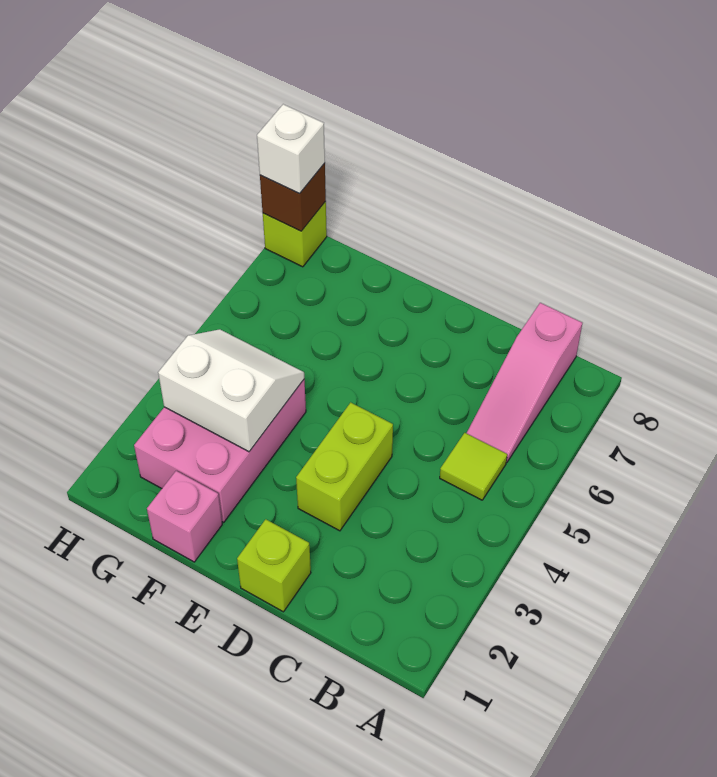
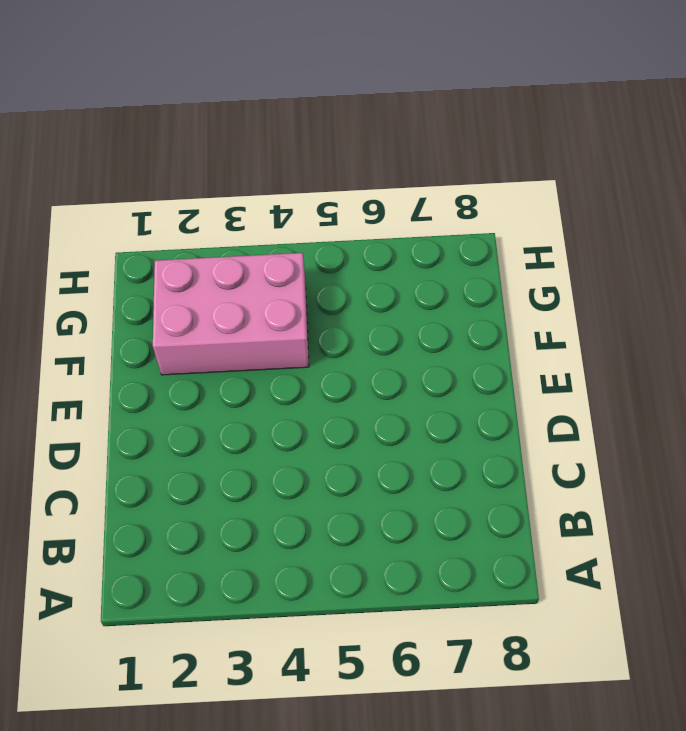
none -> lime tile B5 level 1
none -> pink slope B6:B8 level 1 top 8

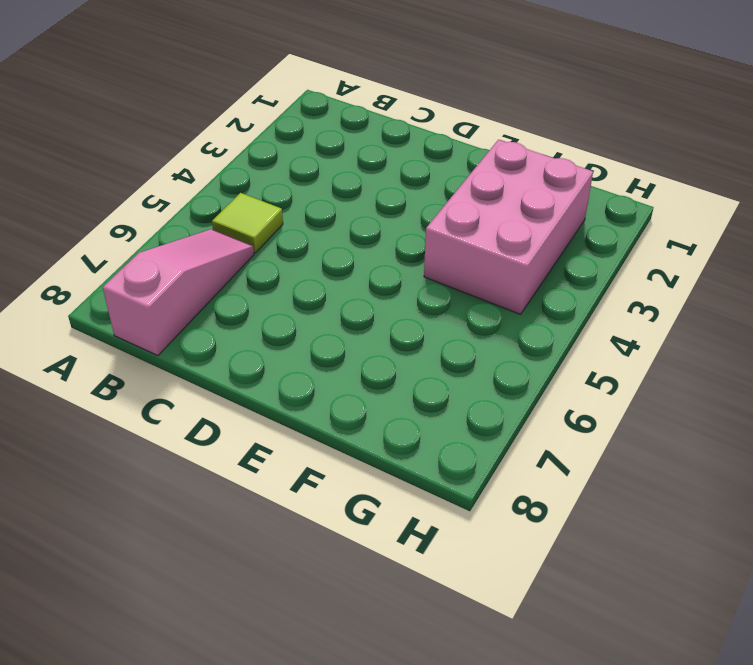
none -> lime brick D1 level 1
none -> lime brick D3:D4 level 1

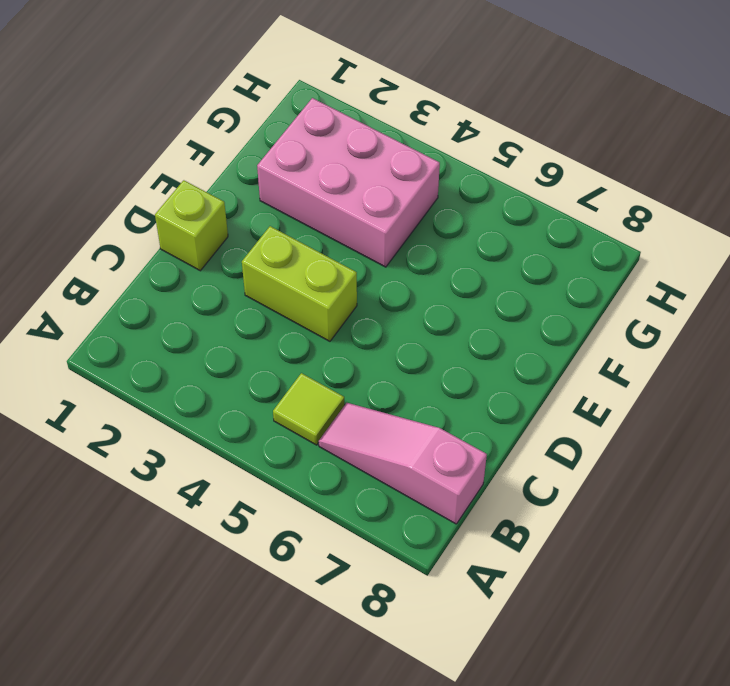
none -> pink brick F1 level 1
none -> lime brick H8 level 1

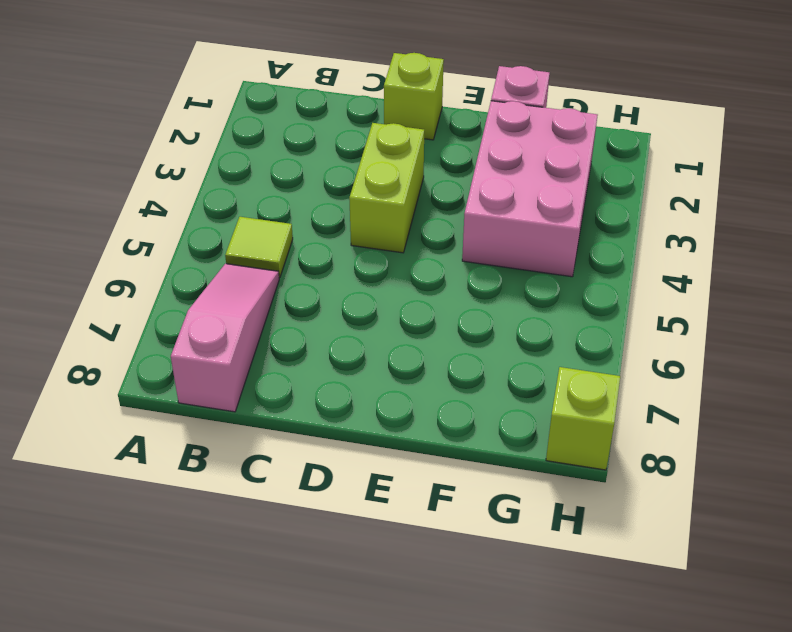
none -> white slope F3:G4 level 2 top 3
none -> brown brick H8 level 2

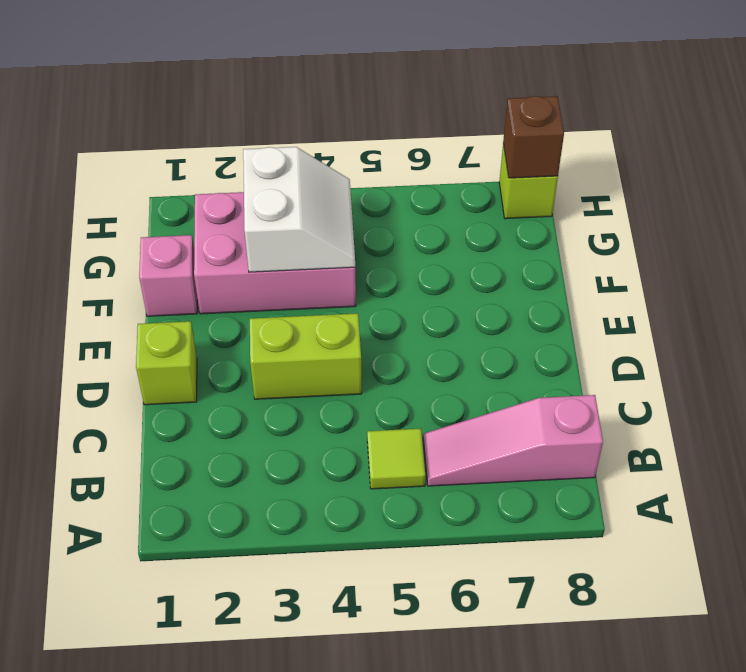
none -> white brick H8 level 3

